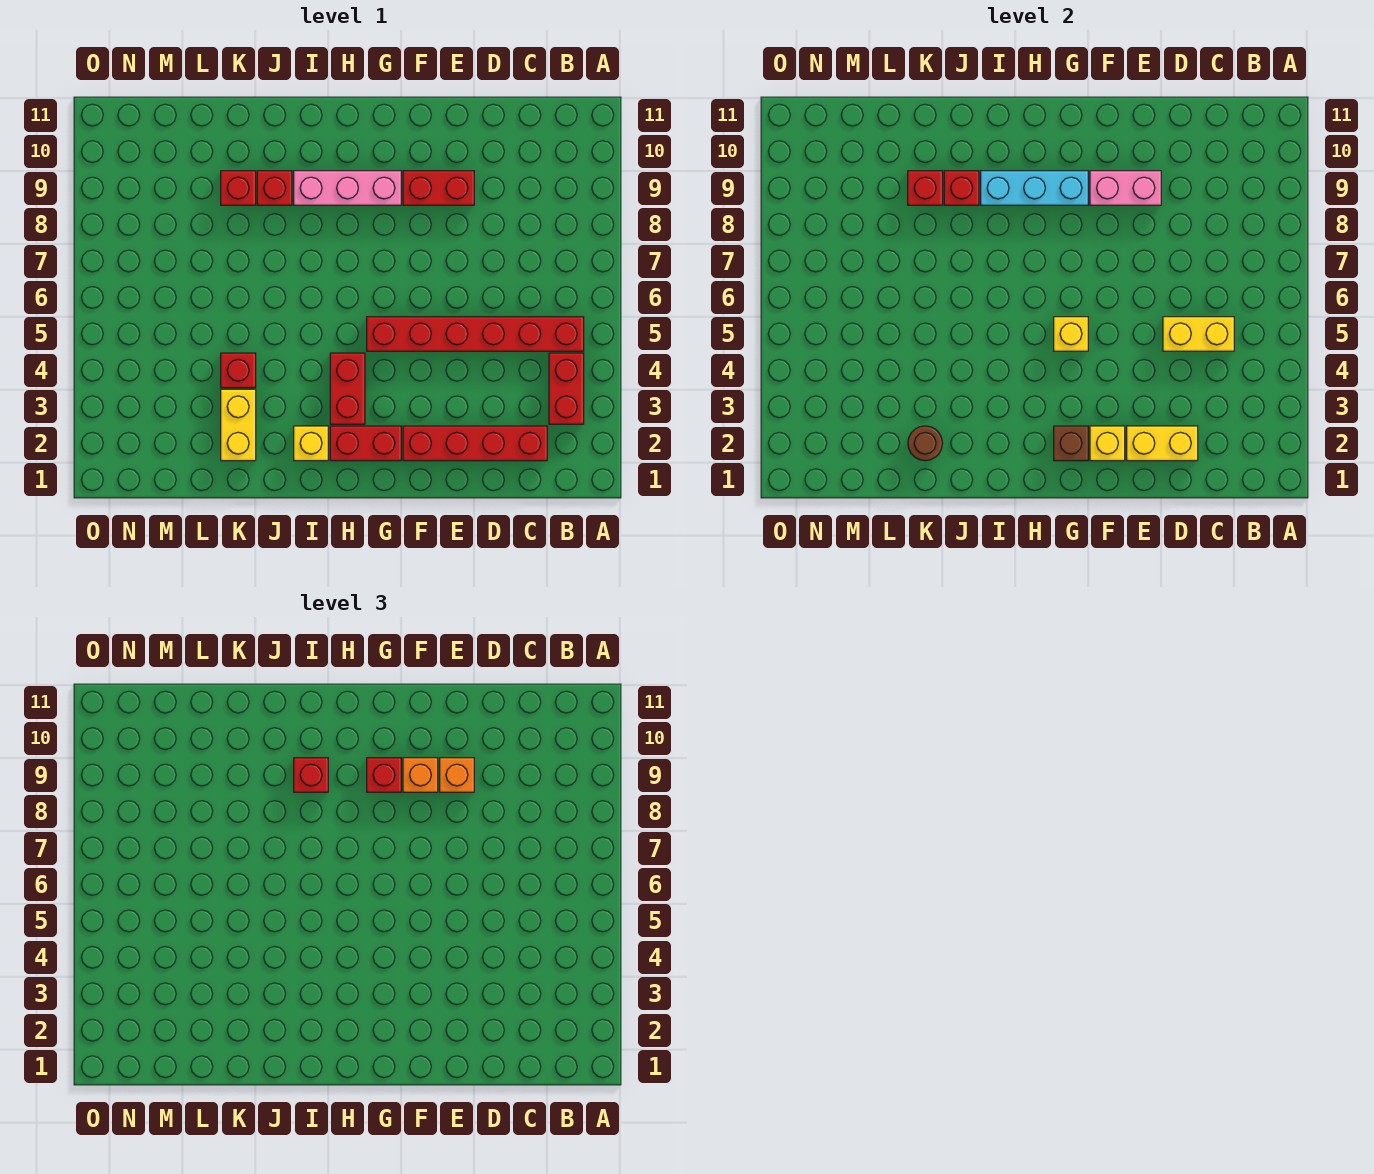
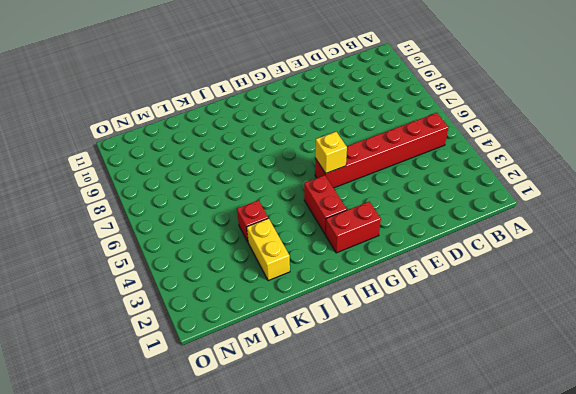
none -> red brick B3:B4 level 1
none -> red brick C2:F2 level 1
none -> red brick E9:F9 level 1

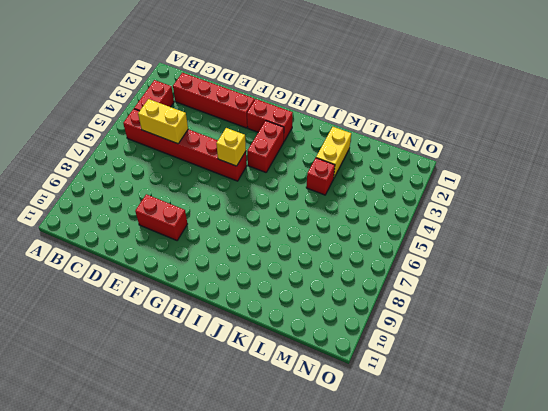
none -> pink brick G9:I9 level 1
none -> yellow brick I2 level 1
none -> red brick J9 level 1

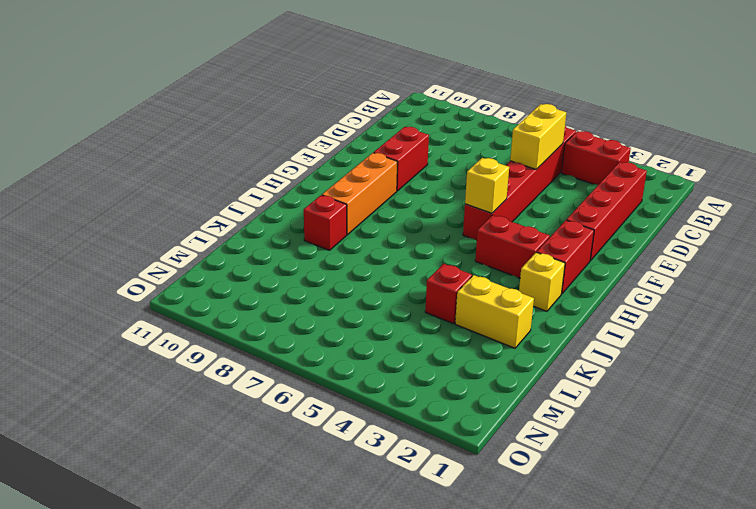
orange brick G9:I9 level 1 -> pink brick G9:I9 level 1
none -> red brick K9 level 1
none -> yellow brick D2:E2 level 2
none -> pink brick E9:F9 level 2

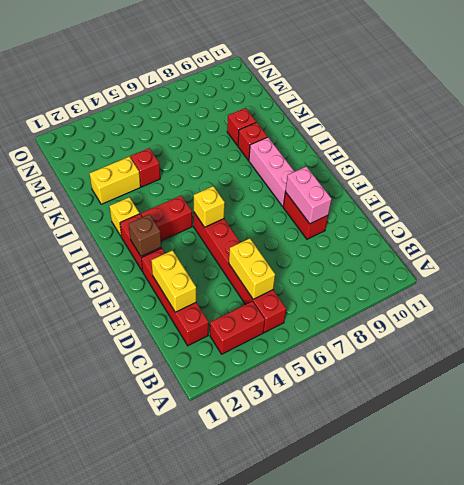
none -> yellow brick F2 level 2
none -> cyan brick G9:I9 level 2
none -> red brick J9 level 2

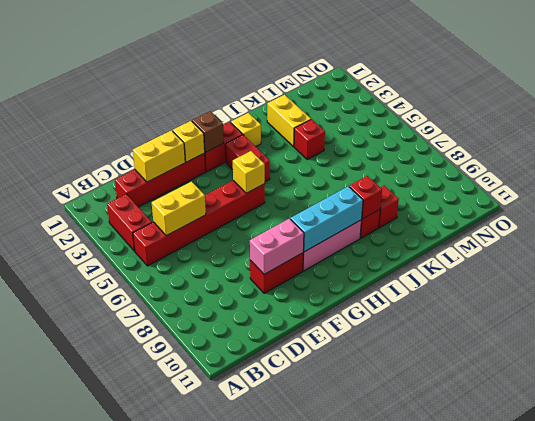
none -> brown round brick K2 level 2
none -> red brick K9 level 2
none -> orange brick E9 level 3

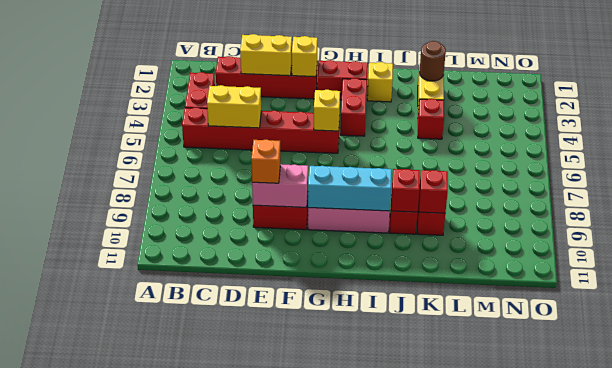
none -> brown brick G2 level 2
none -> orange brick F9 level 3
none -> red brick G9 level 3

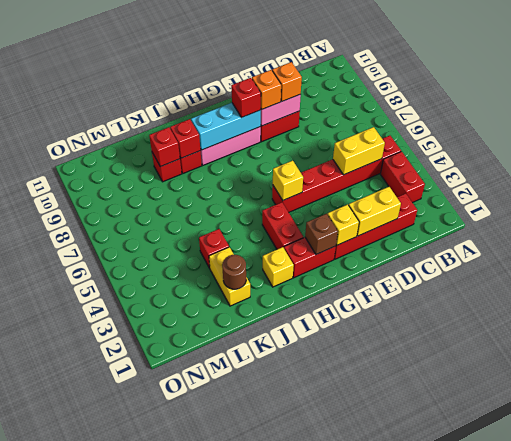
none -> red brick I9 level 3

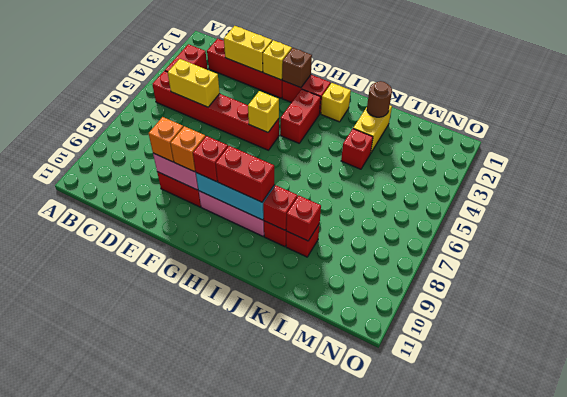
red brick H9:I9 level 3 -> red brick I9 level 3

